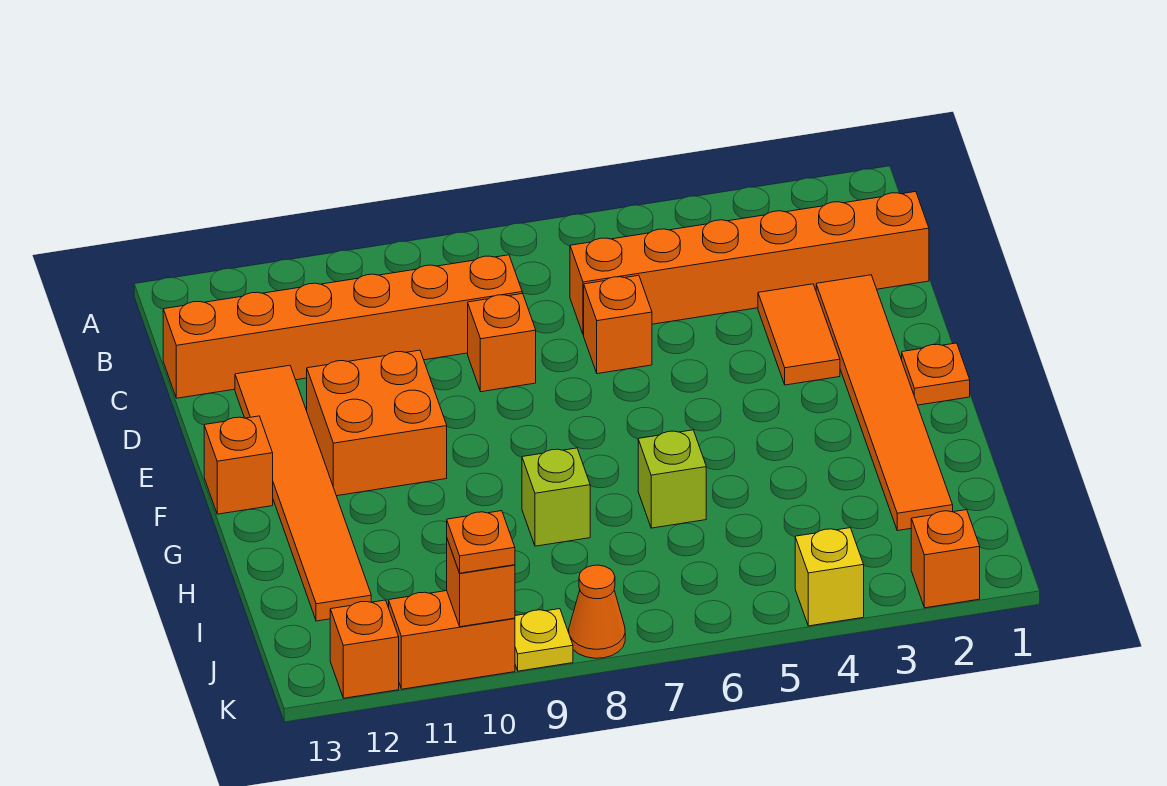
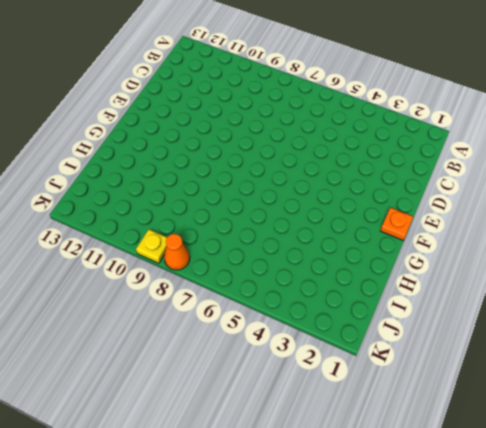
none -> orange brick C1:C6 level 1
none -> orange brick C8:C13 level 1
none -> orange tile D2:I2 level 1

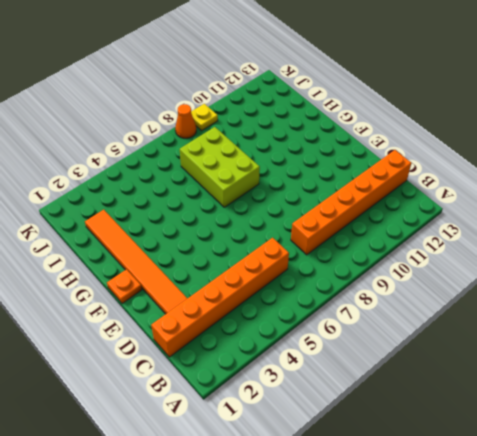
lime brick G7:I8 level 1 -> lime brick H8 level 1
none -> orange tile D3:E3 level 1
none -> orange brick D6 level 1
none -> orange brick D8 level 1

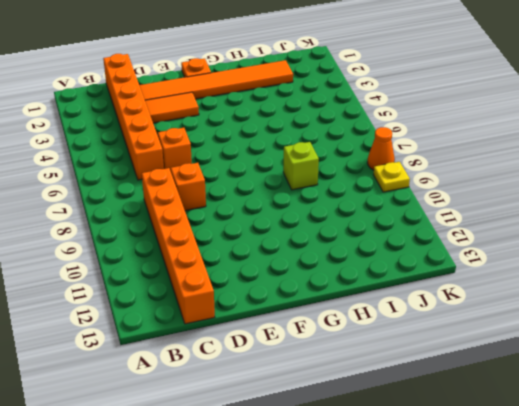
none -> orange tile D12:I12 level 1
none -> orange brick E10:F11 level 1
none -> orange brick F13 level 1

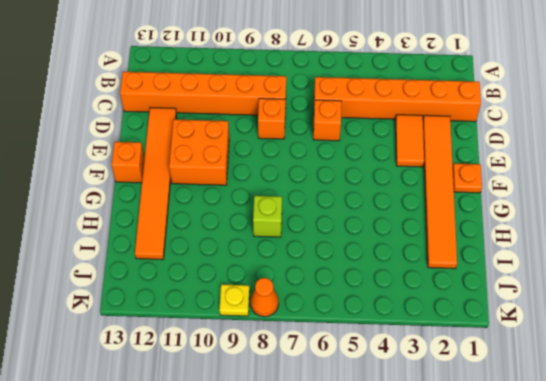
none -> lime brick H6 level 1
none -> orange brick K2 level 1
none -> yellow brick K4 level 1

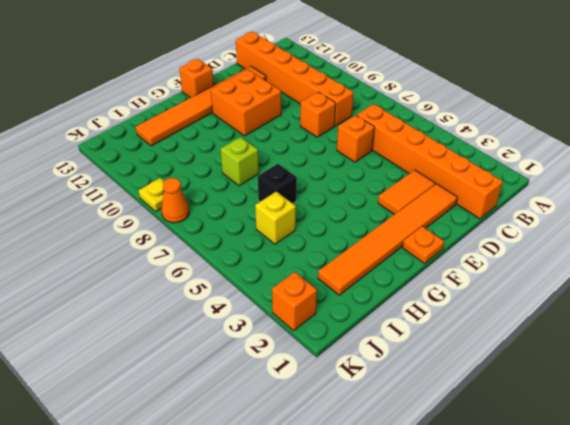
black brick H6 level 1 -> lime brick H6 level 1
yellow brick I5 level 1 -> yellow brick K4 level 1
none -> orange brick K10:K11 level 1
none -> orange brick K12 level 1
none -> orange brick K10 level 2

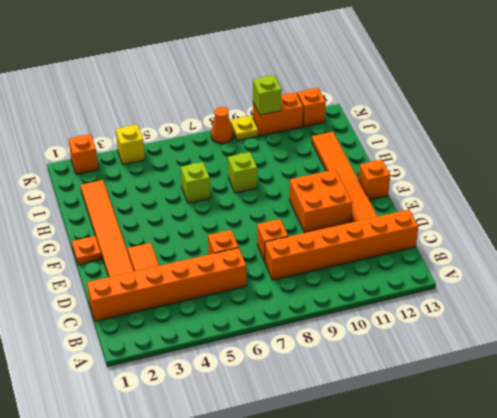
lime brick K10 level 2 -> orange brick K10 level 2
none -> orange plate K10 level 3

